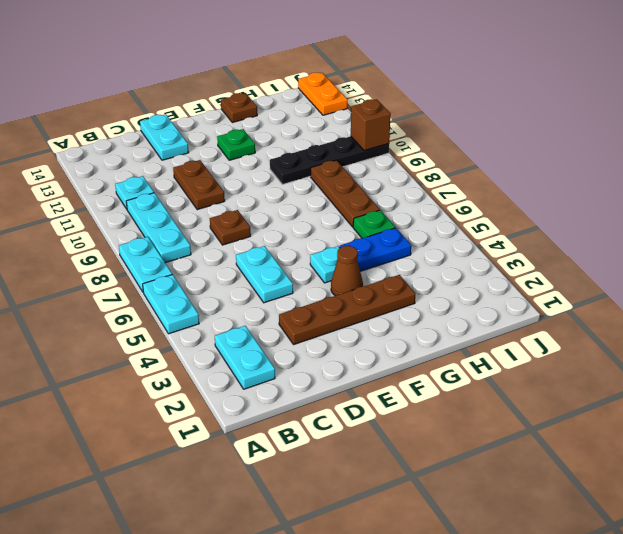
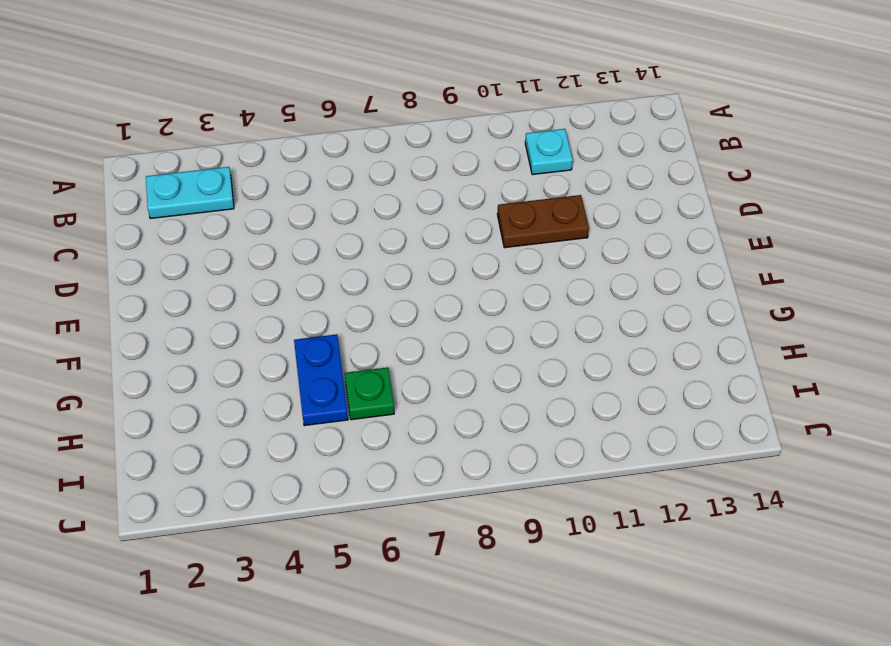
none -> cyan plate A5:A6 level 1
none -> cyan plate A7:A8 level 1
none -> cyan plate B8:B10 level 1

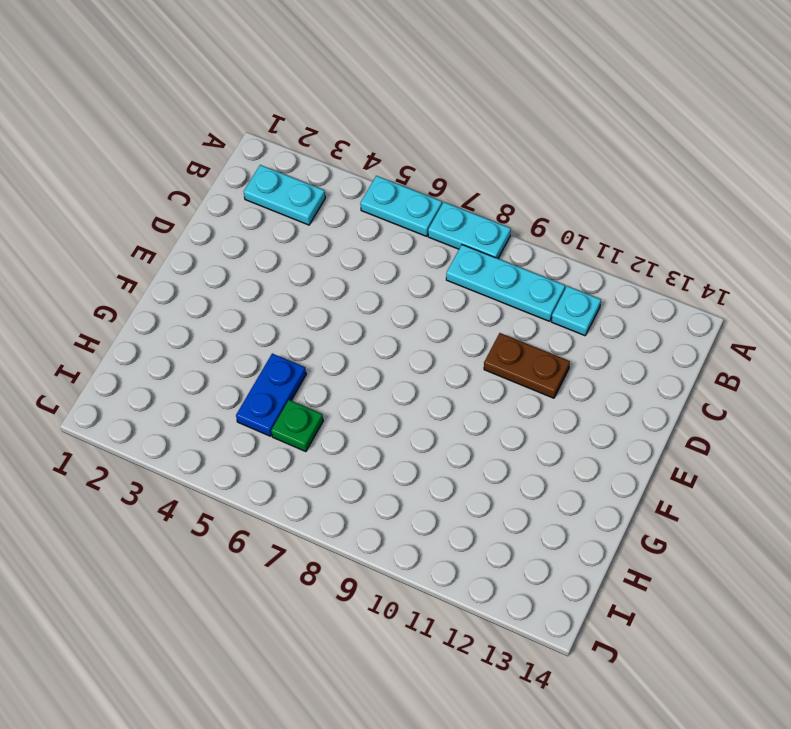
none -> brown plate D3:G3 level 1
none -> cyan plate D5:D6 level 1
none -> brown plate D8 level 1

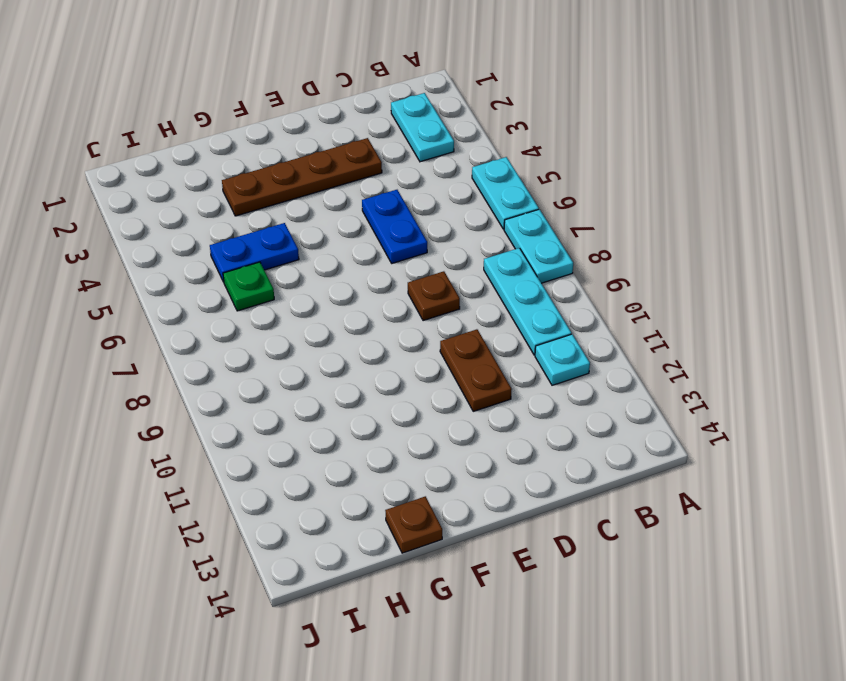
blue plate D5:D6 level 1 -> cyan plate D5:D6 level 1
none -> cyan plate D13:D14 level 1
none -> brown cone F4 level 1
none -> cyan plate F5 level 1

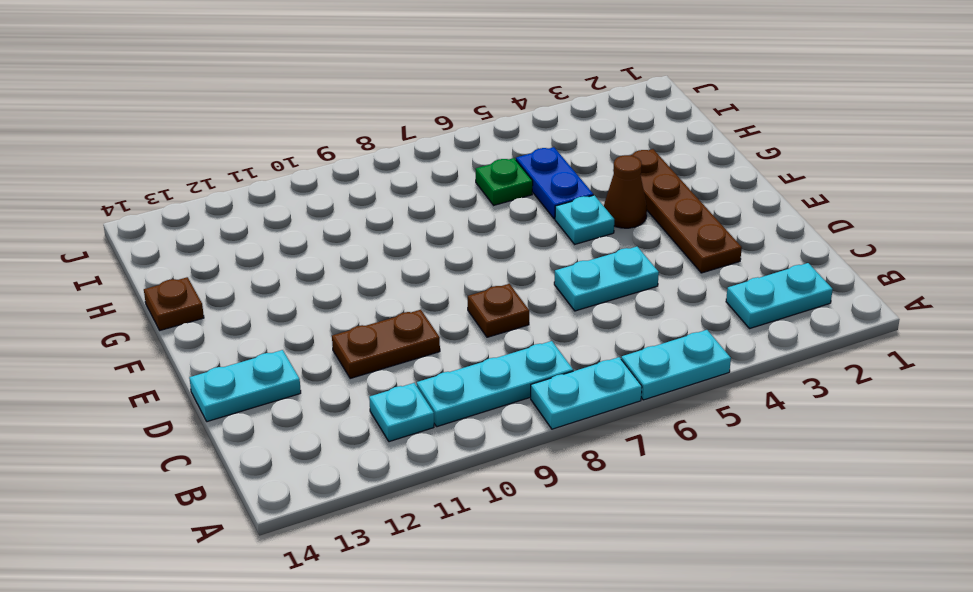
none -> green plate F12 level 1
none -> black plate G10:J10 level 1
none -> brown plate H7:H9 level 1

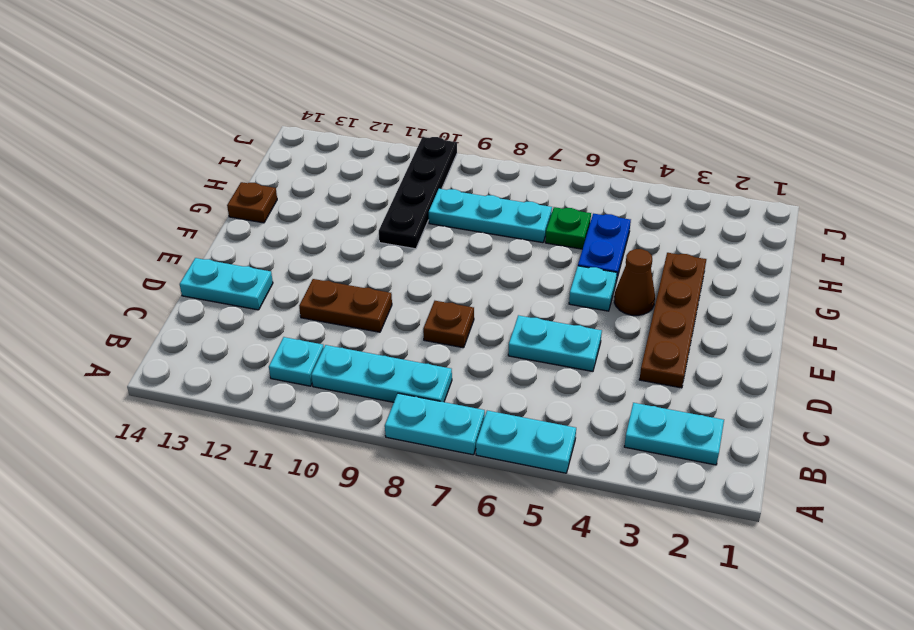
cyan plate H7:H9 level 1 -> brown plate H7:H9 level 1
none -> green plate F12 level 1
none -> orange plate J13:J14 level 1
none -> brown brick J10 level 2

